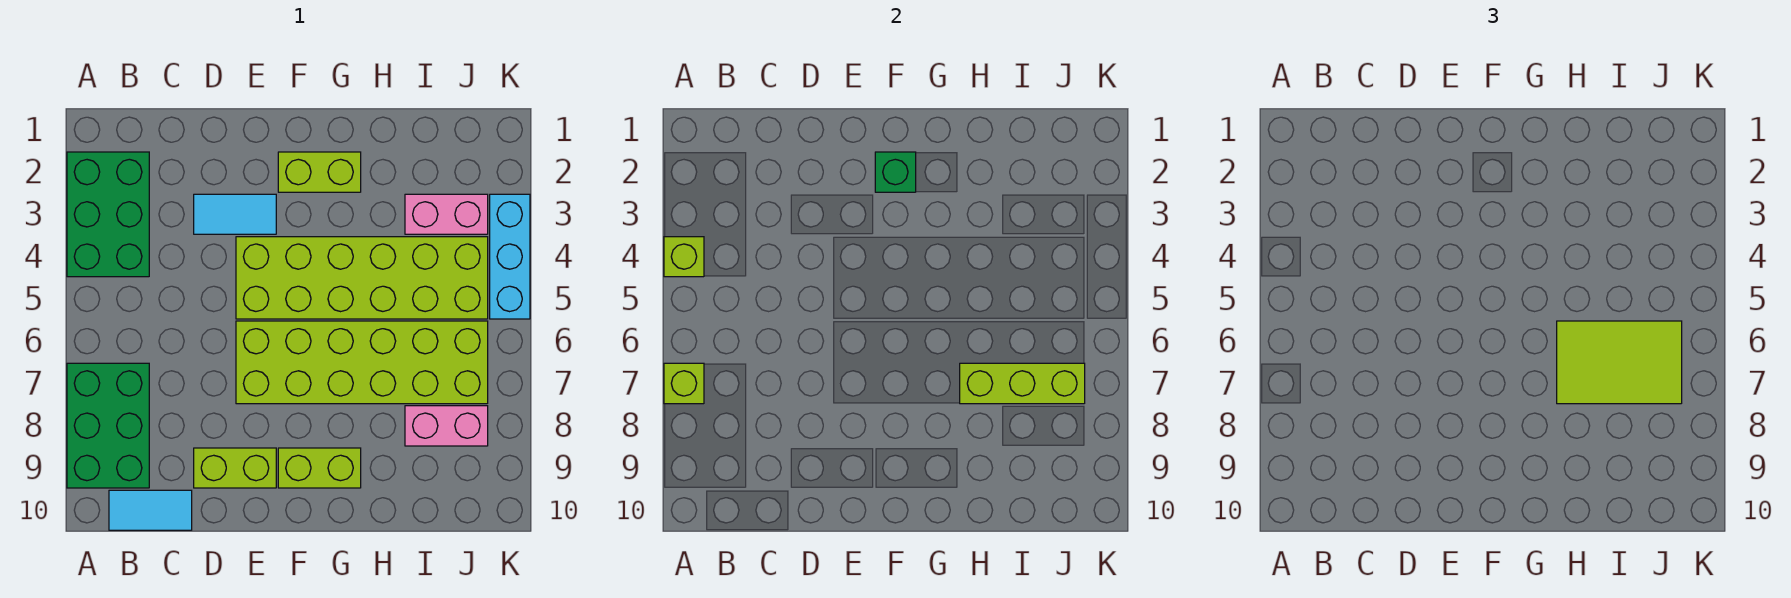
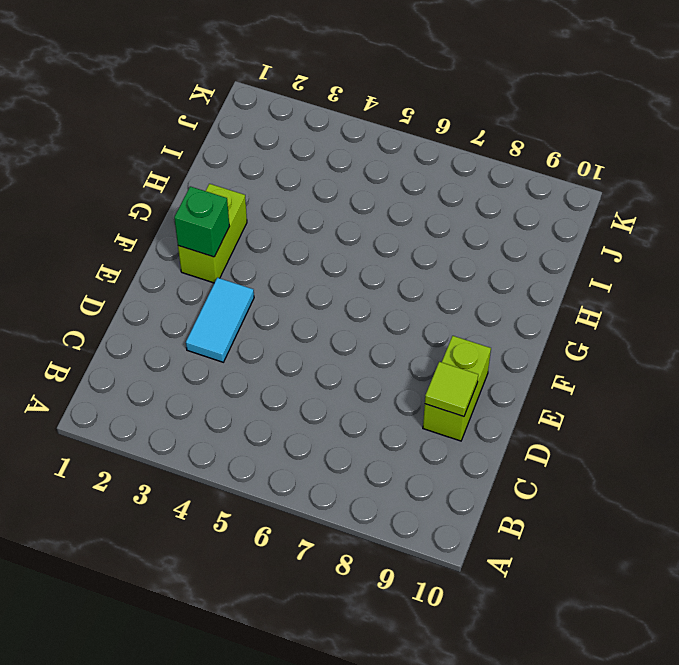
lime tile D9 level 2 -> none
none -> green brick A2:B4 level 1
none -> green brick A7:B9 level 1
none -> cyan tile B10:C10 level 1

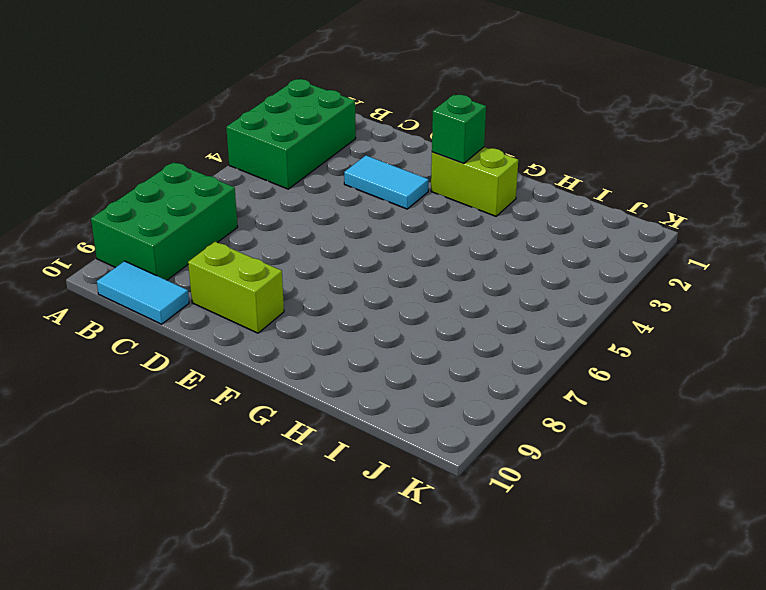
none -> lime brick E4:J5 level 1
none -> lime brick E6:J7 level 1
none -> lime brick F9:G9 level 1

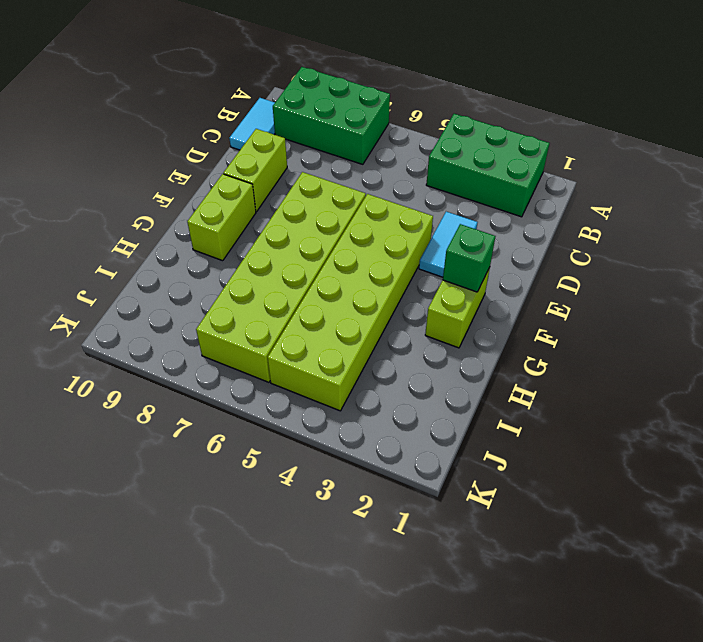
none -> pink brick I3:J3 level 1
none -> pink brick I8:J8 level 1
none -> cyan brick K3:K5 level 1

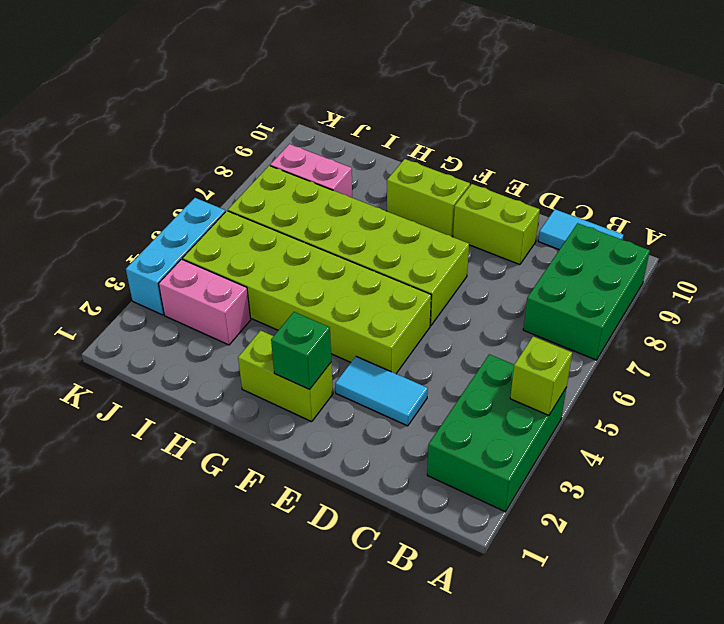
none -> lime brick A7 level 2
none -> lime brick H7:J7 level 2
none -> lime tile H6:J7 level 3

